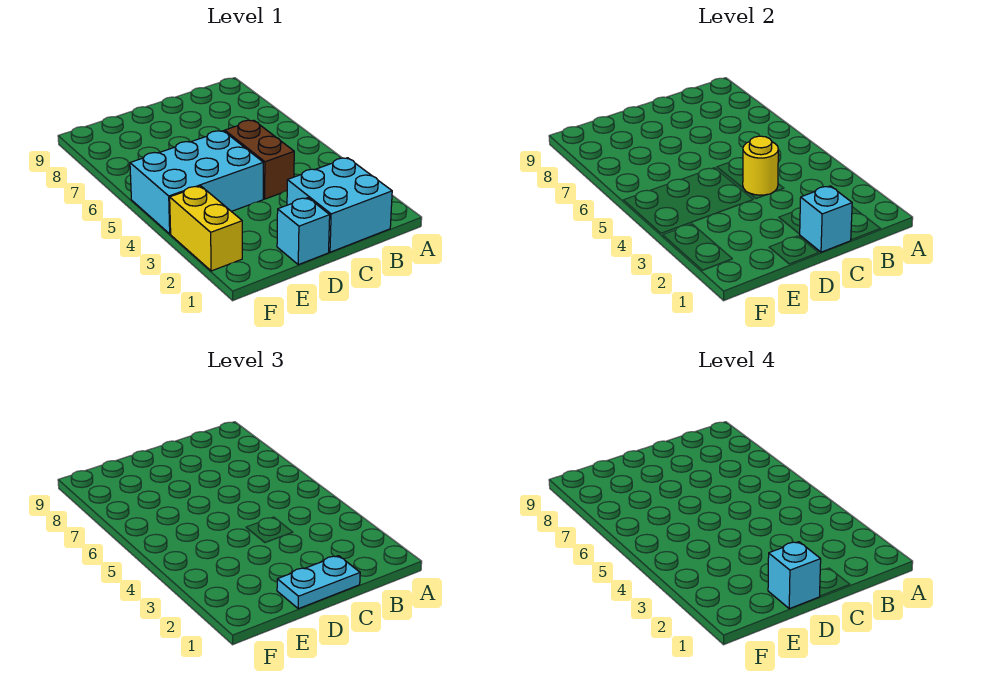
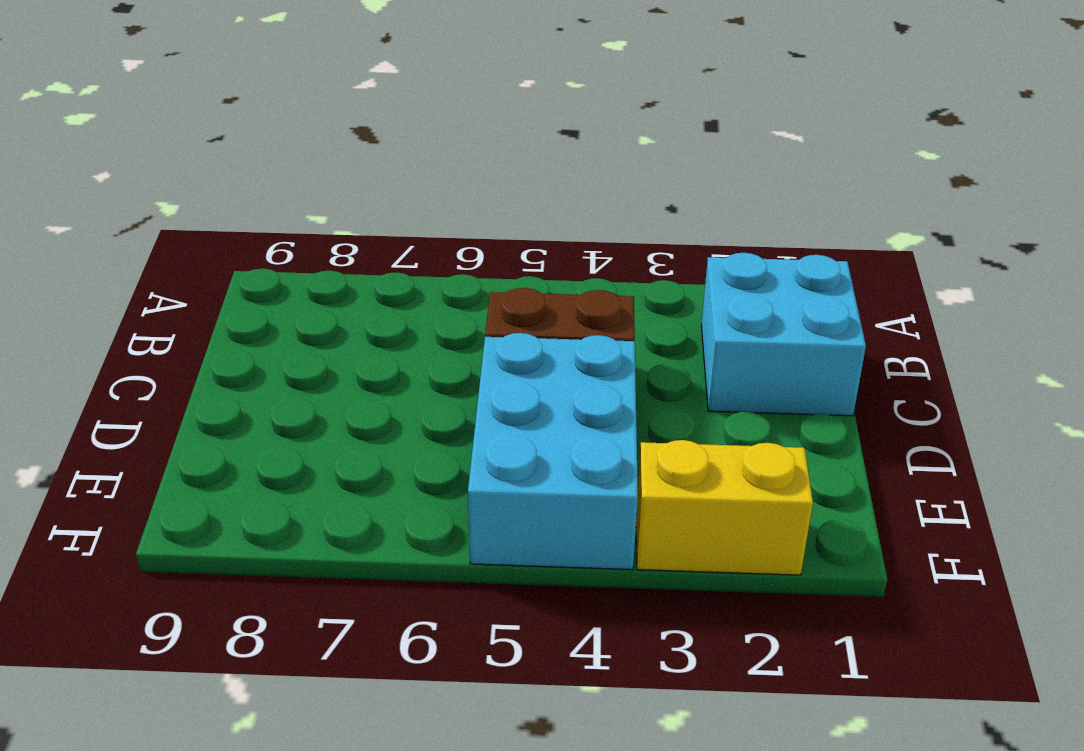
none -> cyan brick D1 level 1
none -> cyan brick C1 level 2

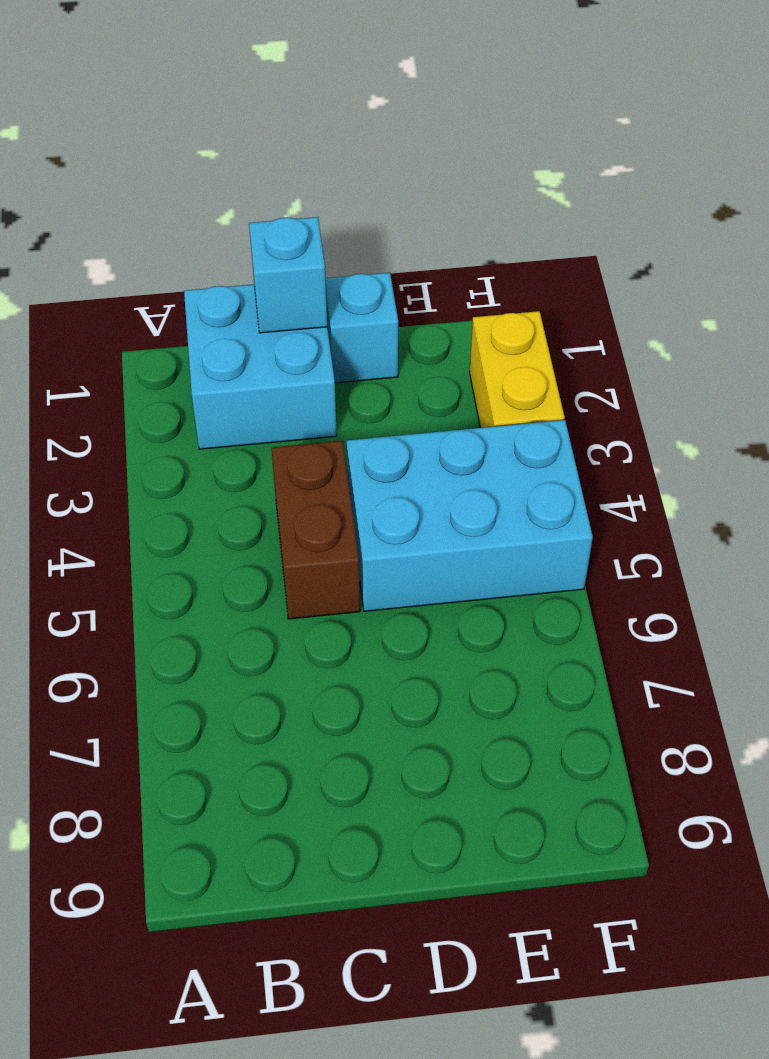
none -> yellow round brick C4 level 2
none -> cyan plate C1:D1 level 3

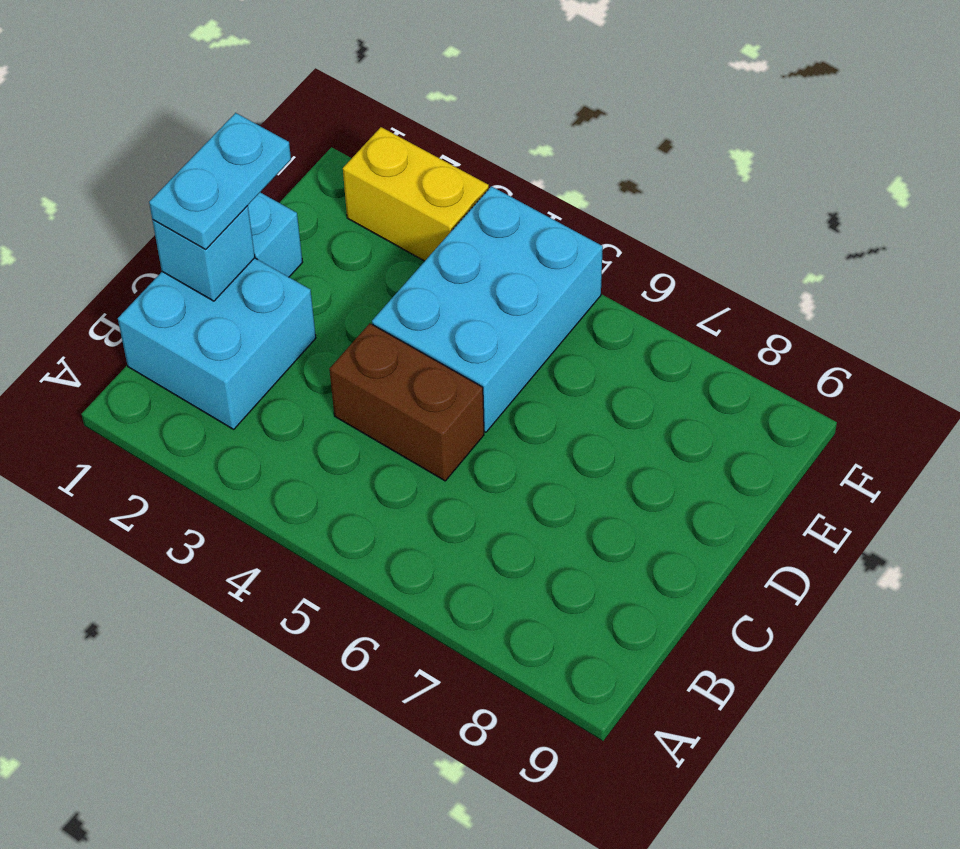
none -> yellow round brick C4 level 2
none -> cyan brick D1 level 4

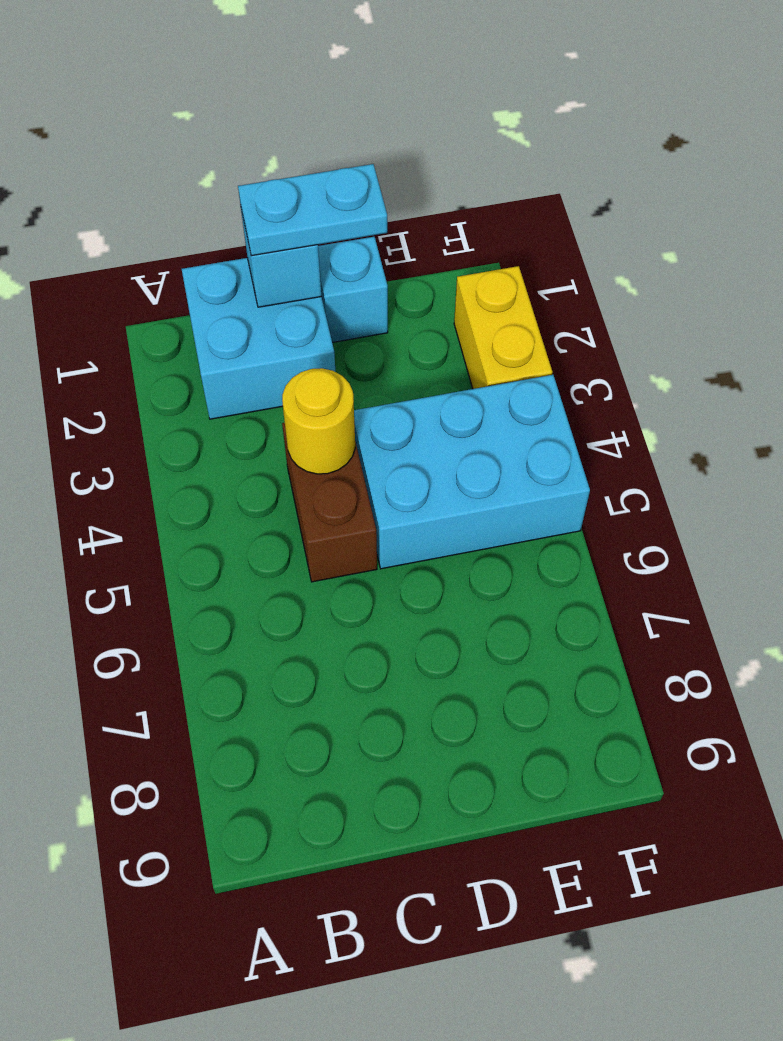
none -> cyan brick D1 level 4

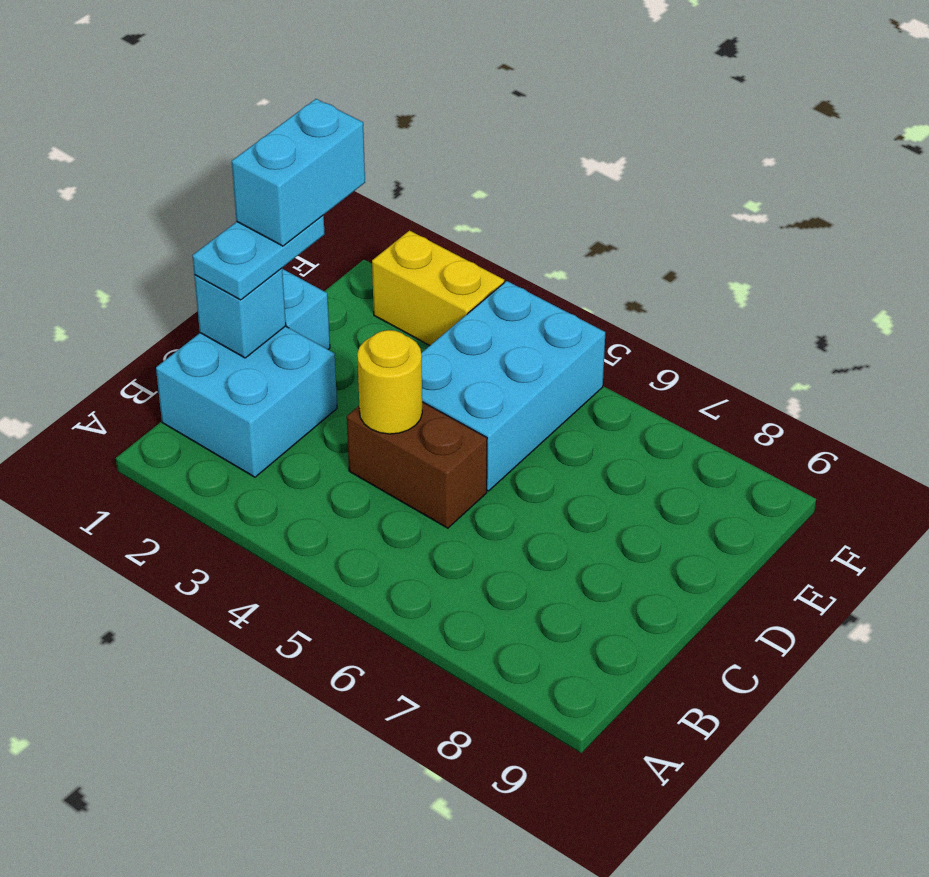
cyan brick D1:E1 level 4 -> cyan brick D1 level 4

